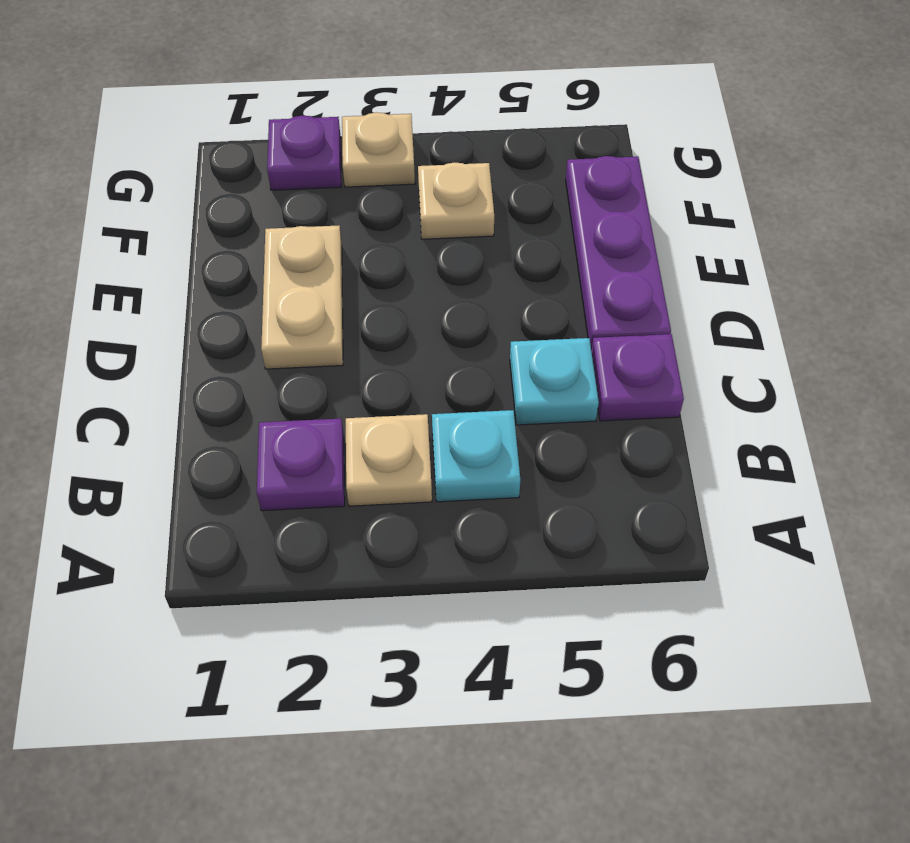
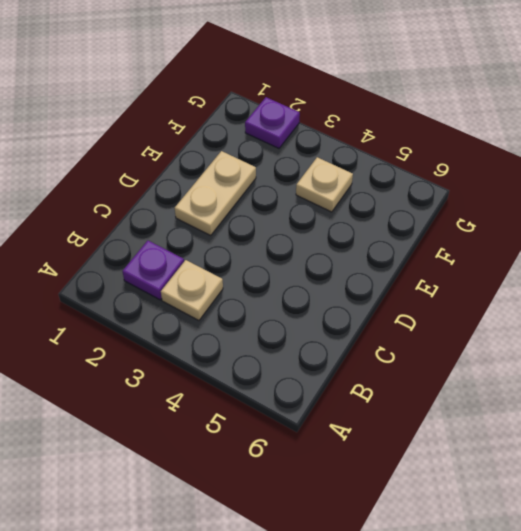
none -> cyan plate B4 level 1
none -> cyan plate C5 level 1

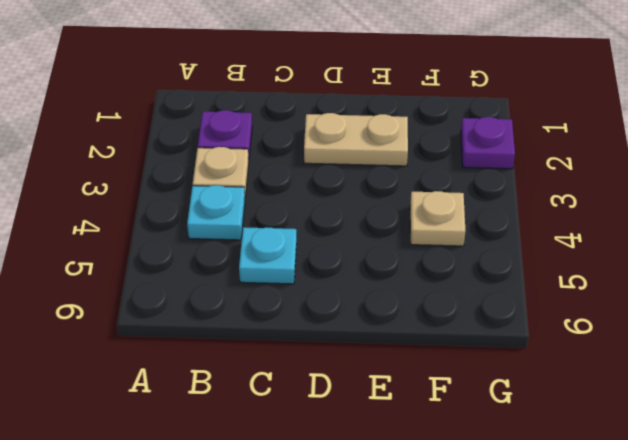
none -> purple plate C6 level 1
none -> purple plate D6:F6 level 1

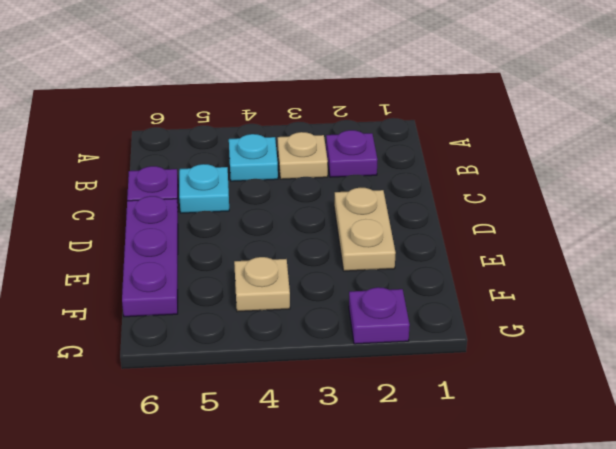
none -> tan plate G3 level 1

